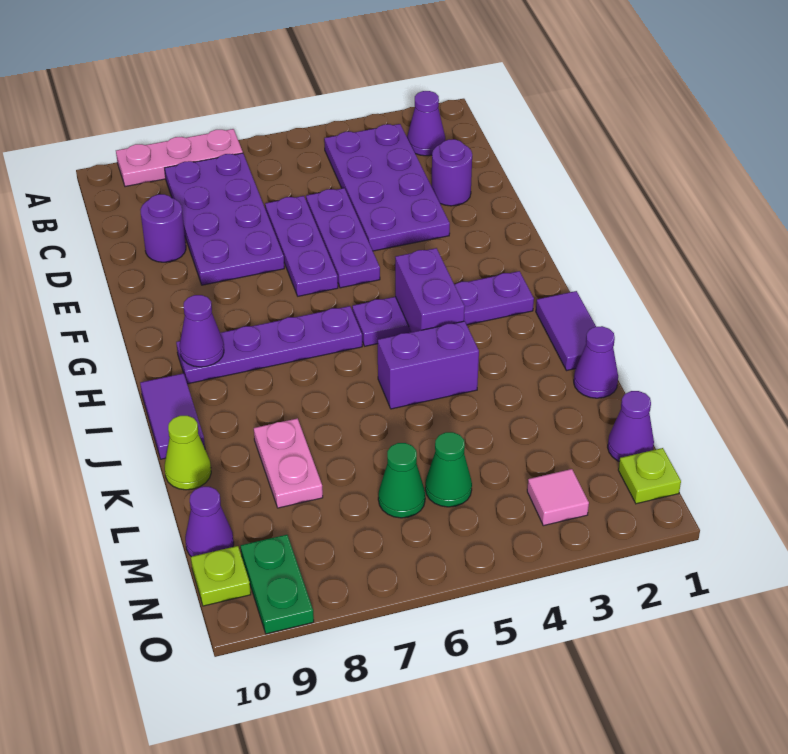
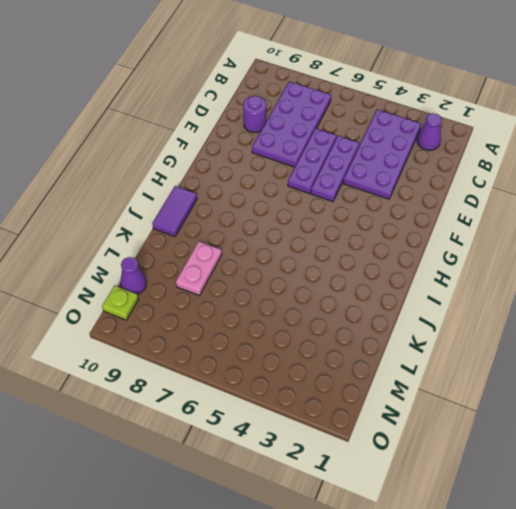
none -> pink plate A7:A9 level 1
none -> purple round brick D2 level 1
none -> purple plate H2:H5 level 1

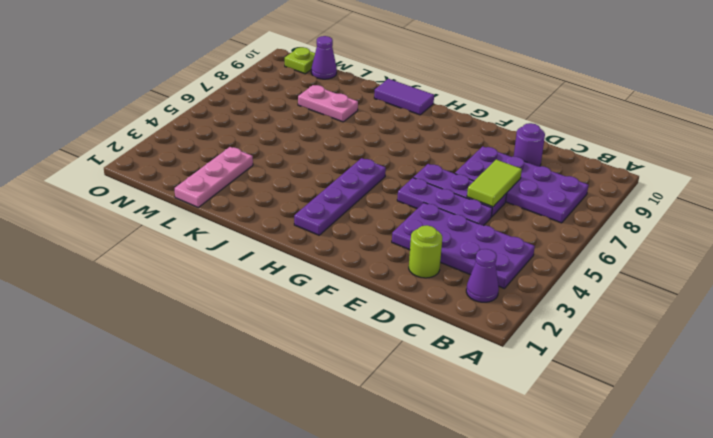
lime round brick D2 level 1 -> purple round brick D2 level 1
lime tile D6:D7 level 2 -> none
pink plate L1:L3 level 1 -> pink plate A7:A9 level 1
none -> purple plate H6:H9 level 1
none -> purple tile I1:J1 level 1
none -> purple brick J4:J5 level 1

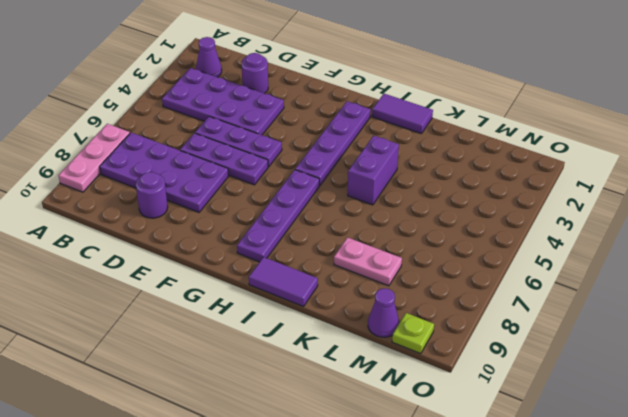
none -> purple cone K1 level 1
none -> lime cone K10 level 1
none -> purple cone M1 level 1

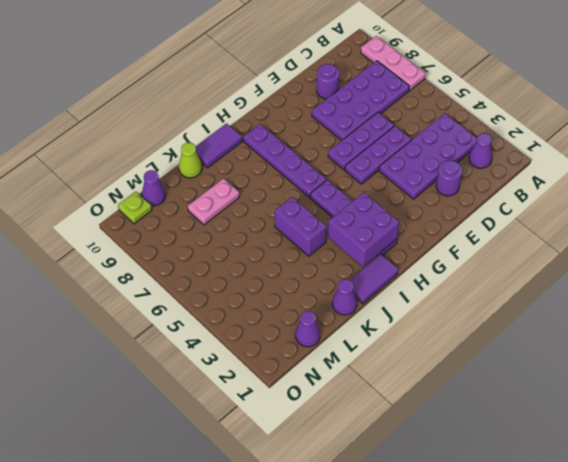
purple brick H2:I3 level 2 -> none
none -> green cone M5 level 1
none -> green cone M6 level 1
none -> lime plate N1 level 1

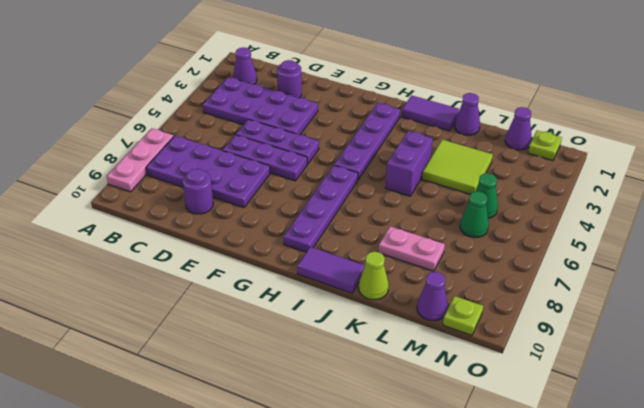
lime tile K3:L4 level 1 -> none
none -> pink tile N3 level 1
none -> green plate N9:O9 level 1
none -> purple brick H4:I4 level 2

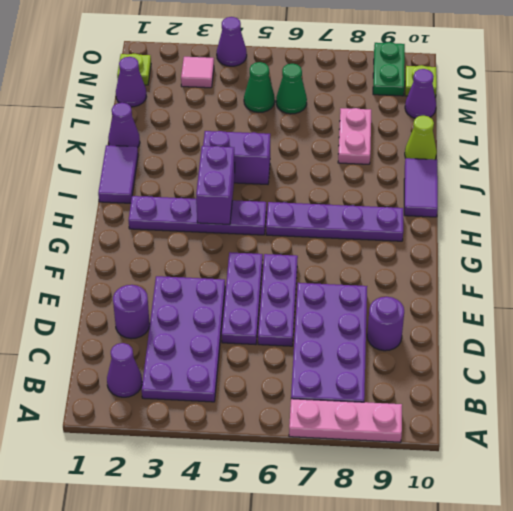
purple cone O4 level 1 -> purple cone H9 level 2

